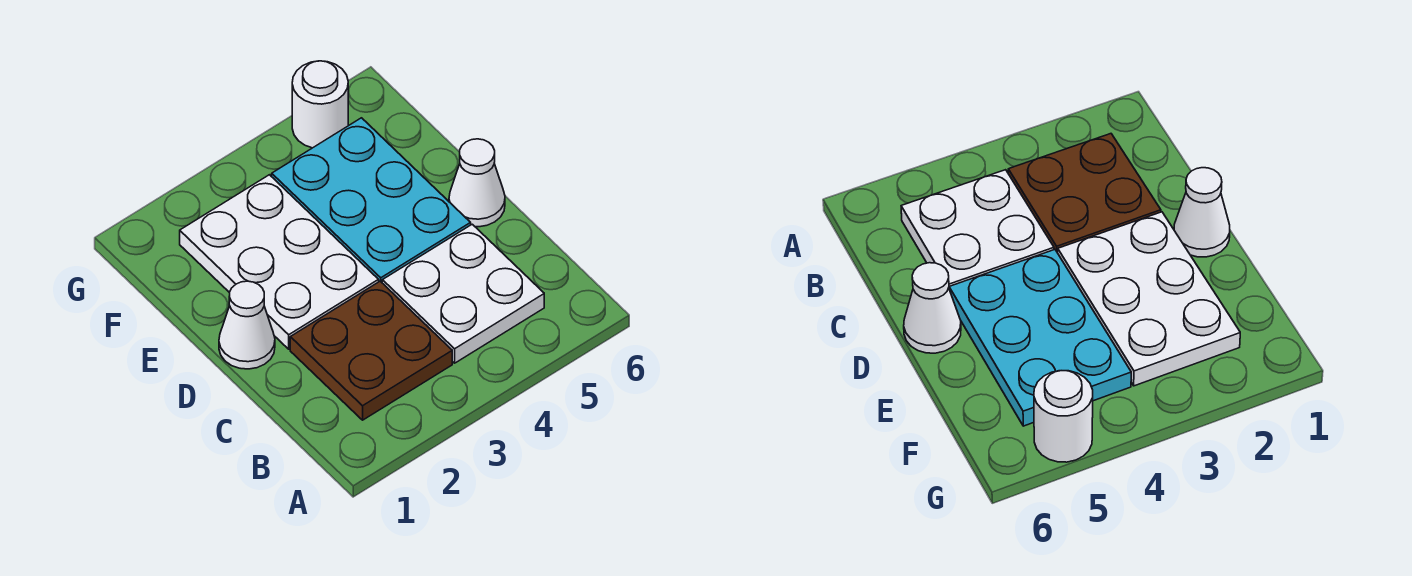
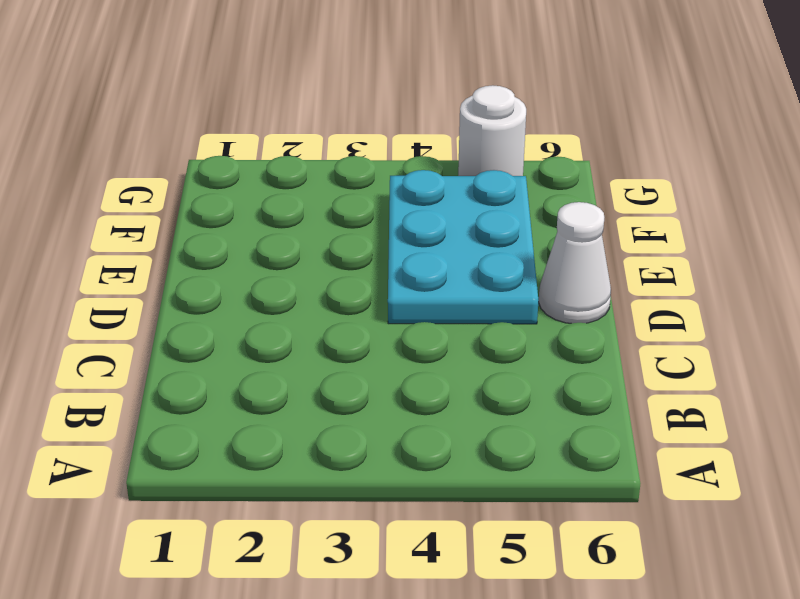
none -> brown plate B2:C3 level 1
none -> white plate B4:C5 level 1

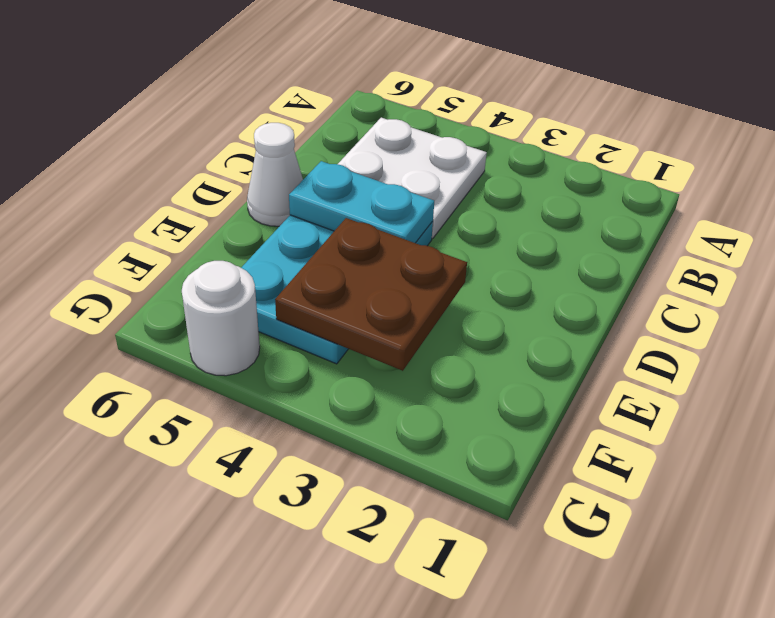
cyan plate D4:D5 level 2 -> none
brown plate E3:F4 level 2 -> brown plate B2:C3 level 1
none -> white cone D1 level 1
none -> white plate D2:F3 level 1

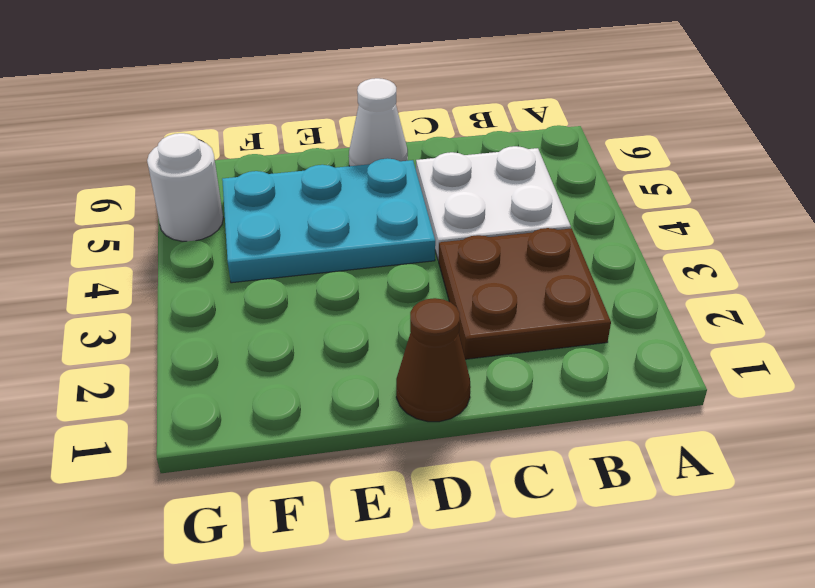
brown cone D1 level 1 -> white cone D1 level 1
none -> white plate D2:F3 level 1

